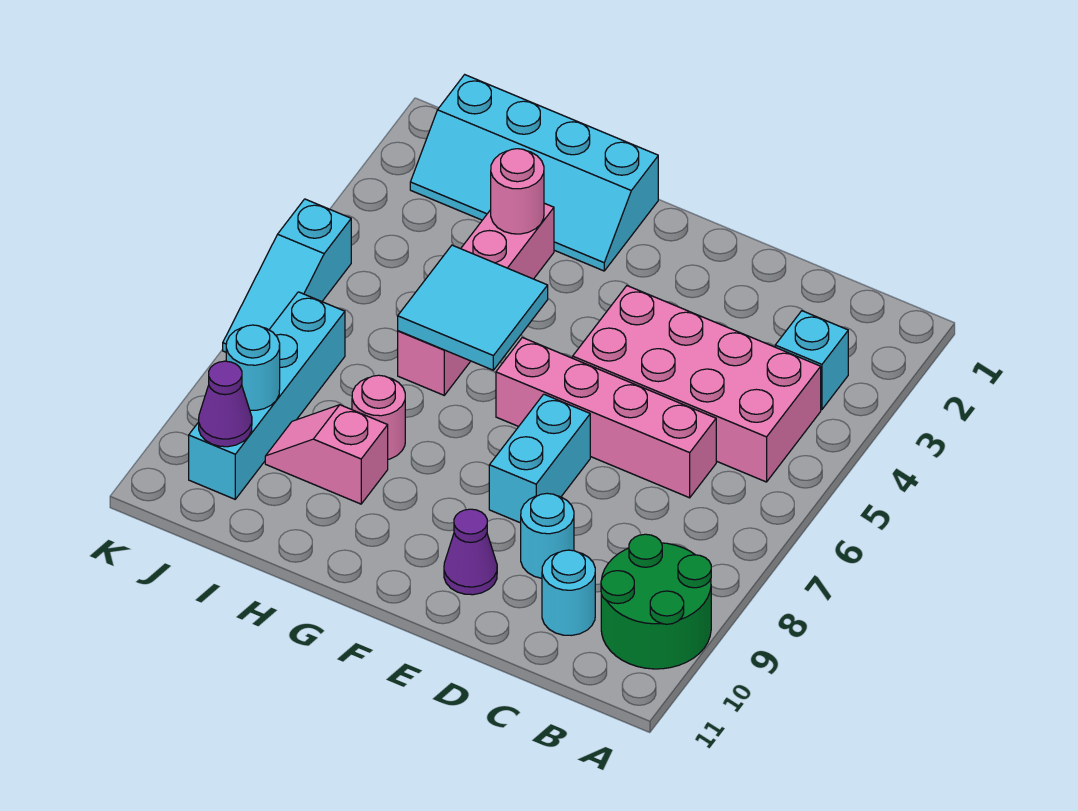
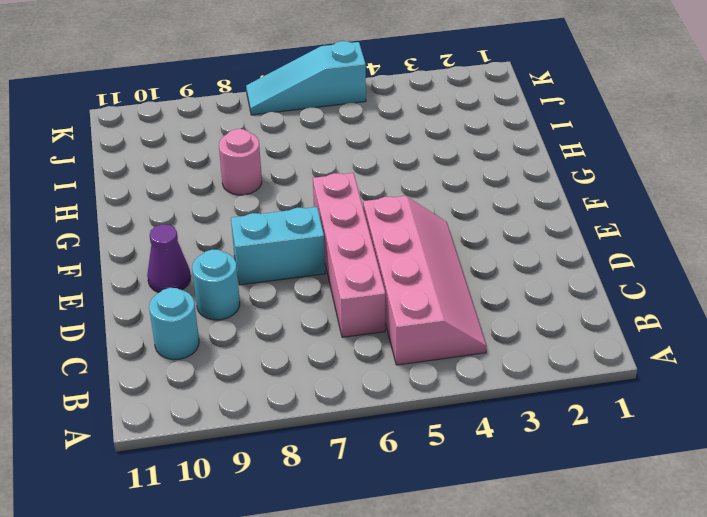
pink slope B4:E5 level 1 top 5 -> pink brick B4:E5 level 1
none -> green round brick A9:B10 level 1
none -> cyan brick B3 level 1
none -> cyan slope G1:J2 level 1 top 1

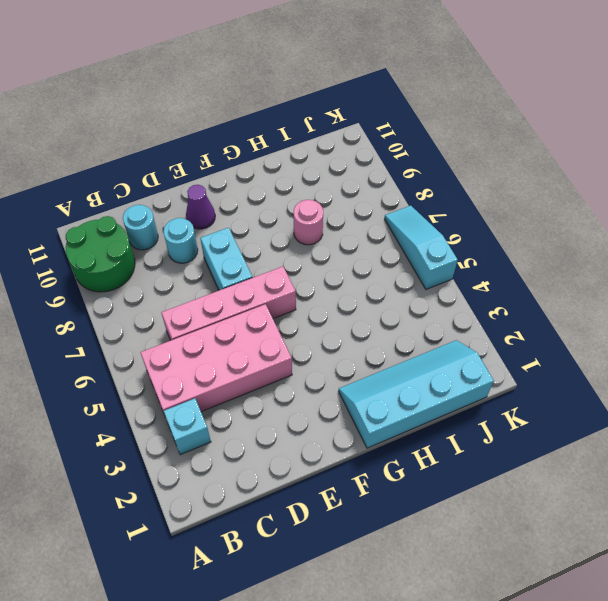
none -> pink brick H3:H6 level 1
none -> pink slope H9:I9 level 1 top H
none -> cyan brick J7:J10 level 1

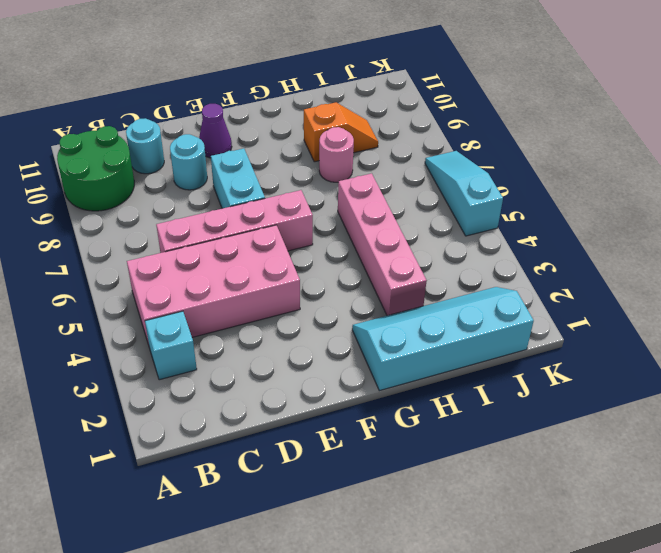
orange slope H9:I9 level 1 top H -> pink slope H9:I9 level 1 top H
none -> cyan brick J7:J10 level 1
none -> cyan tile G5:H6 level 2
none -> pink round brick H3 level 2

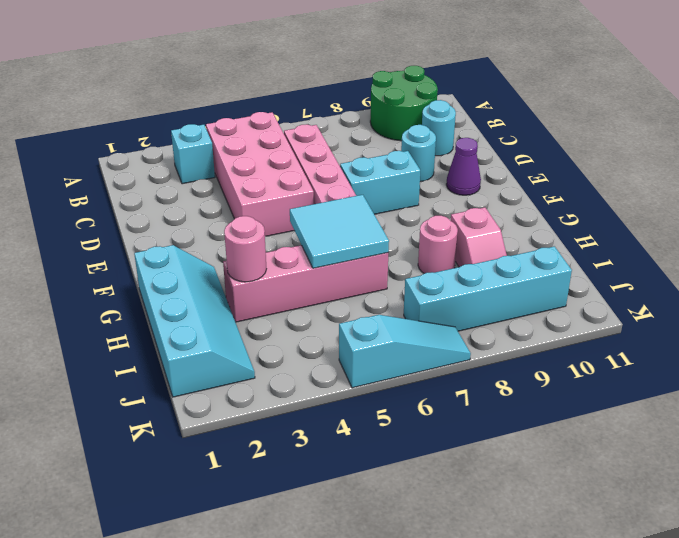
none -> cyan round brick J9 level 2
none -> purple cone J10 level 2

